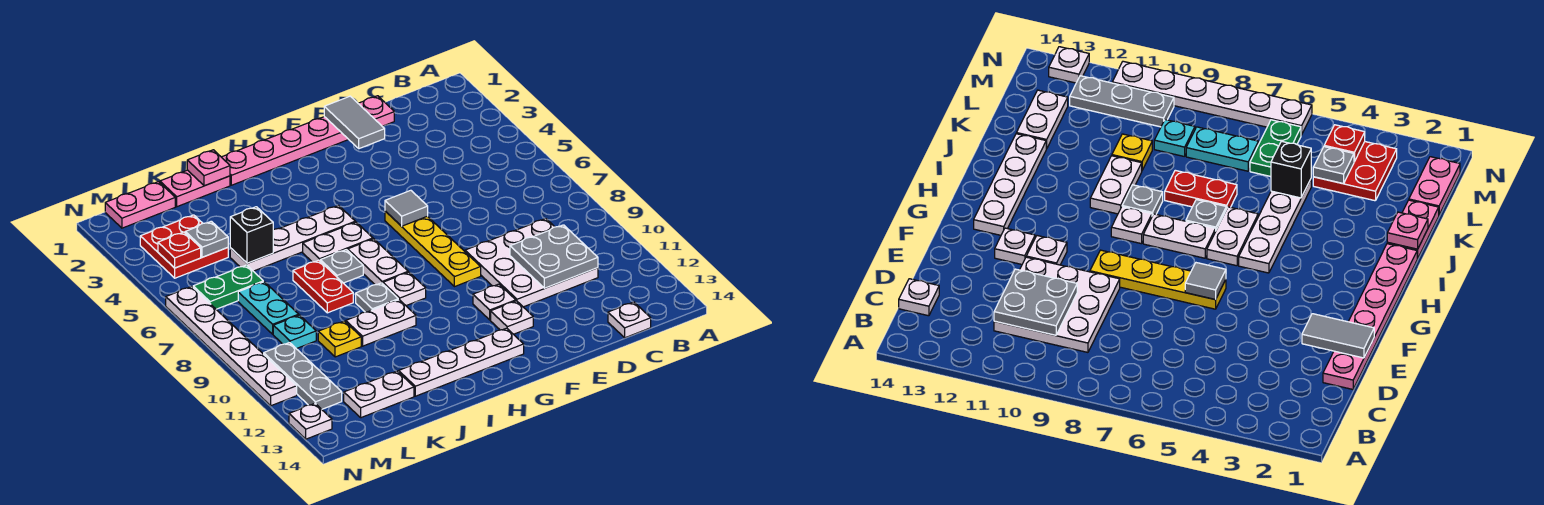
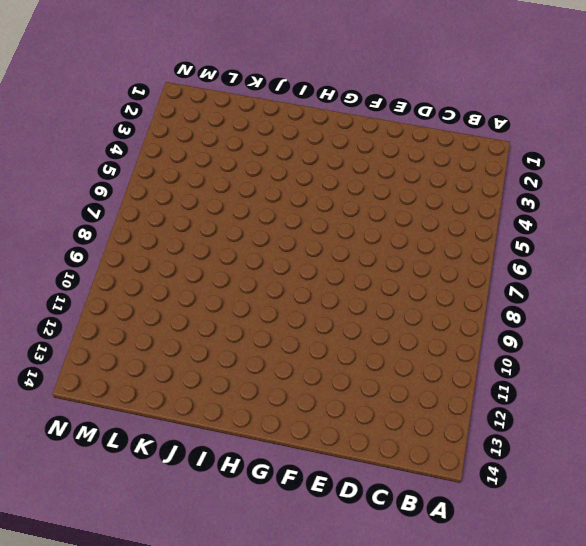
none -> white plate C9:E11 level 1
none -> white plate C14 level 1
none -> pink plate D1:I1 level 1
none -> yellow plate F6:F9 level 1

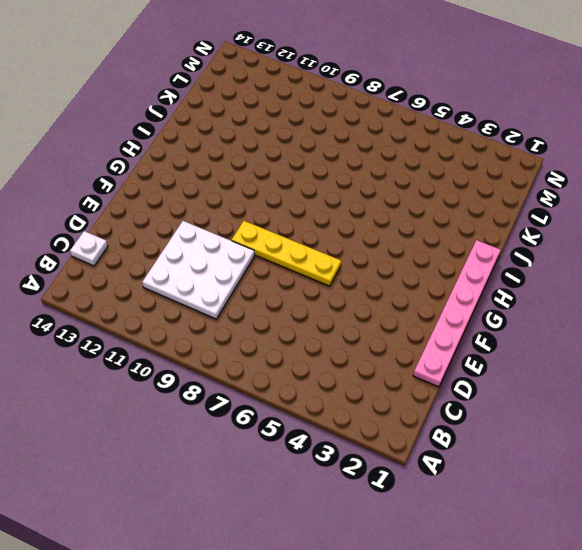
none -> white plate F11 level 1
none -> white plate F12 level 1
none -> white plate G13:J13 level 1
none -> white plate H5:K5 level 1

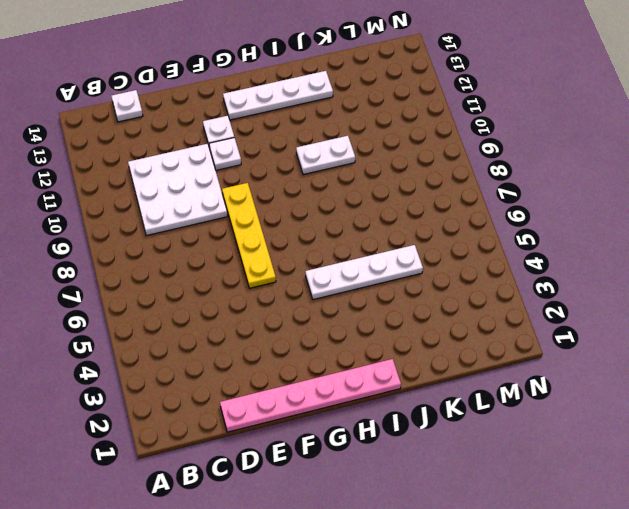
none -> white plate H6:I6 level 1
none -> white plate H7:H8 level 1
none -> white plate H9 level 1
none -> grey plate I7 level 1

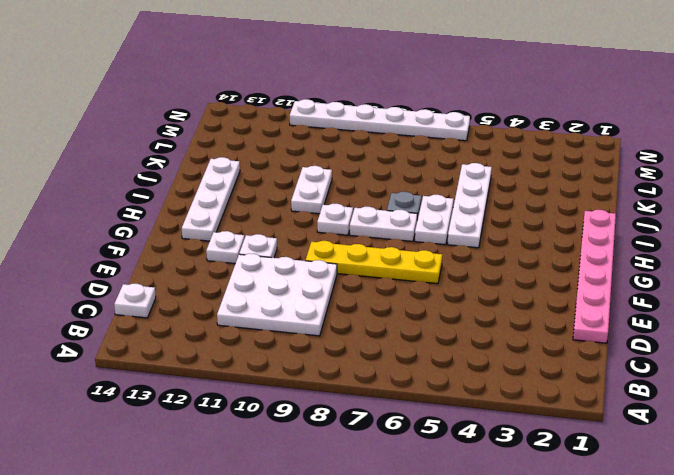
none -> grey plate I9 level 1
none -> pink plate J1:K1 level 1
none -> red plate J7:J8 level 1
none -> yellow plate K10 level 1

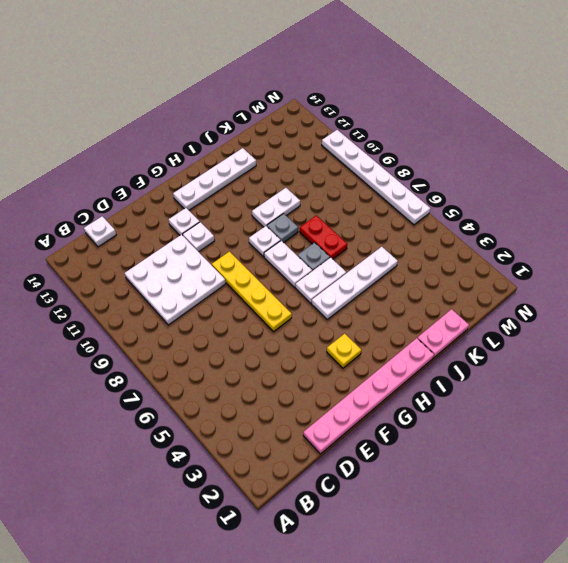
yellow plate G3 level 1 -> yellow plate K10 level 1
none -> white plate K13:L13 level 1
none -> pink plate L1:M1 level 1
none -> red plate L3:M4 level 1
none -> green plate L6:M6 level 1

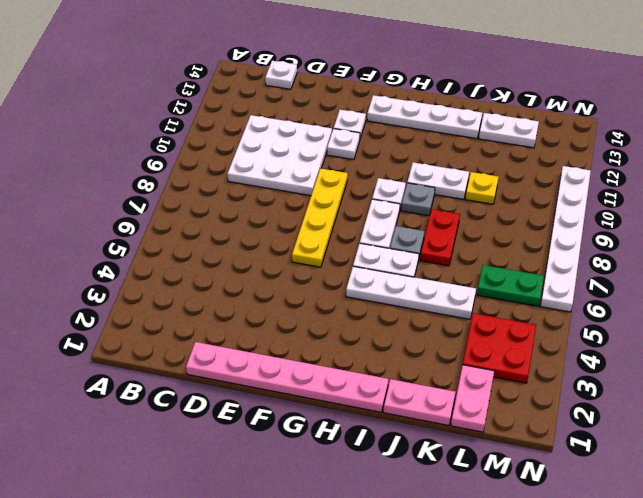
pink plate L1:L2 level 1 -> pink plate L1:M1 level 1
none -> cyan plate L7:L8 level 1
none -> cyan plate L9 level 1
none -> grey plate M10:M12 level 1
none -> white plate N13 level 1

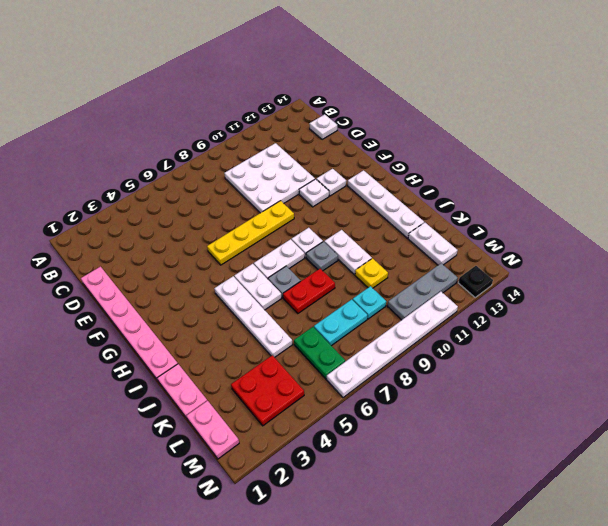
black plate N13 level 1 -> white plate N13 level 1
none -> grey plate C10:D11 level 2
none -> grey tile E1:E2 level 2
none -> grey tile F6 level 2
none -> pink plate J1 level 2

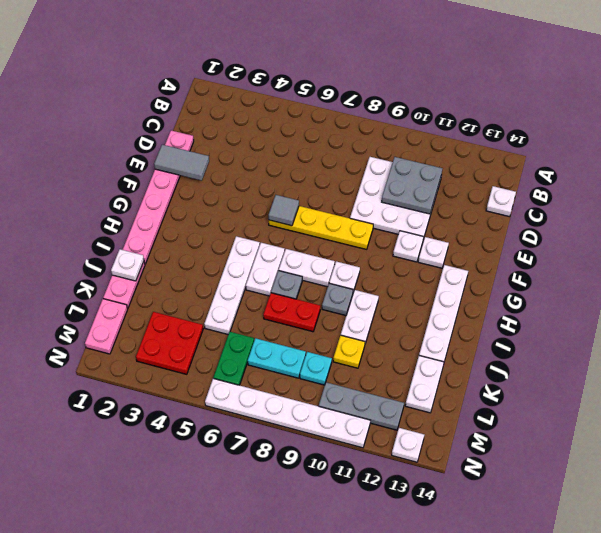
white plate J1 level 2 -> pink plate J1 level 2
none -> black brick K5 level 2
none -> grey plate L4 level 2
none -> red plate M4 level 2

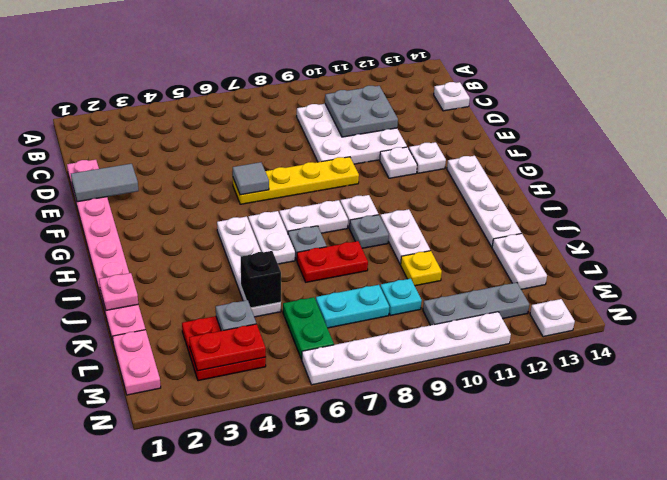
red plate M3:M4 level 2 -> red plate M4 level 2

